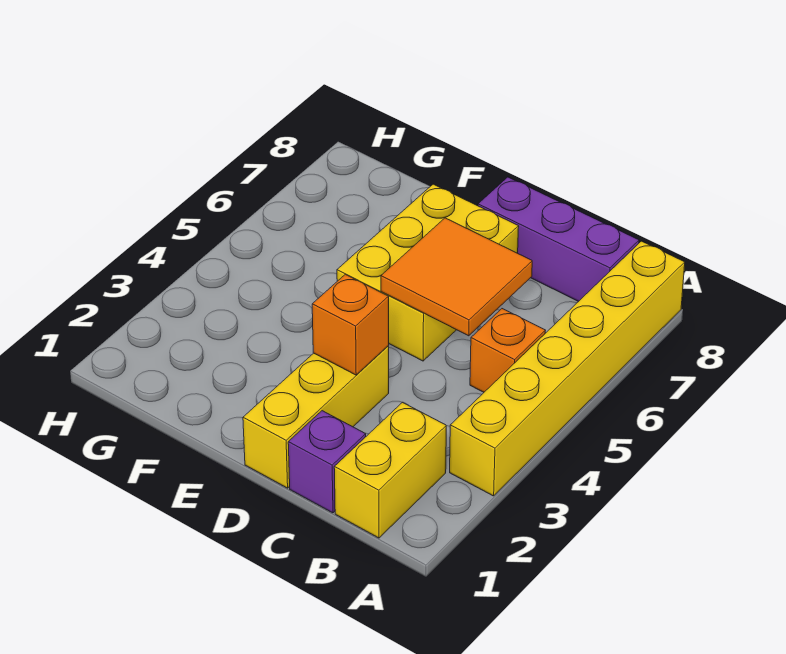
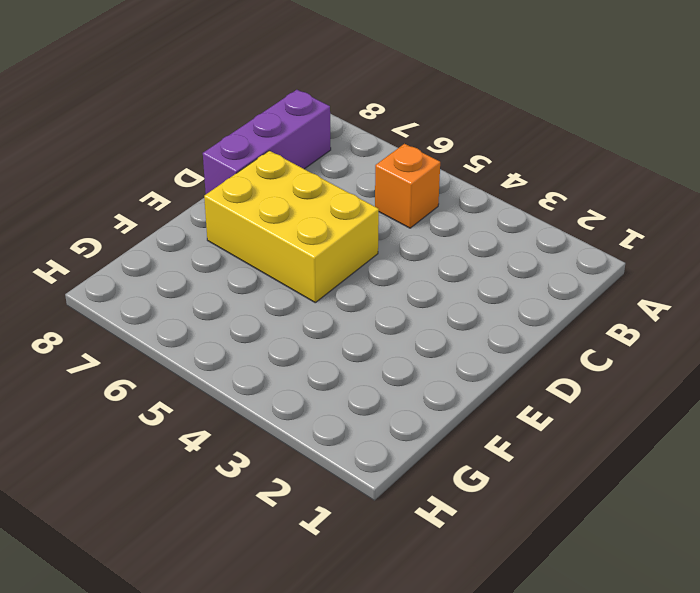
none -> yellow brick A3:A8 level 1
none -> yellow brick B1:B2 level 1

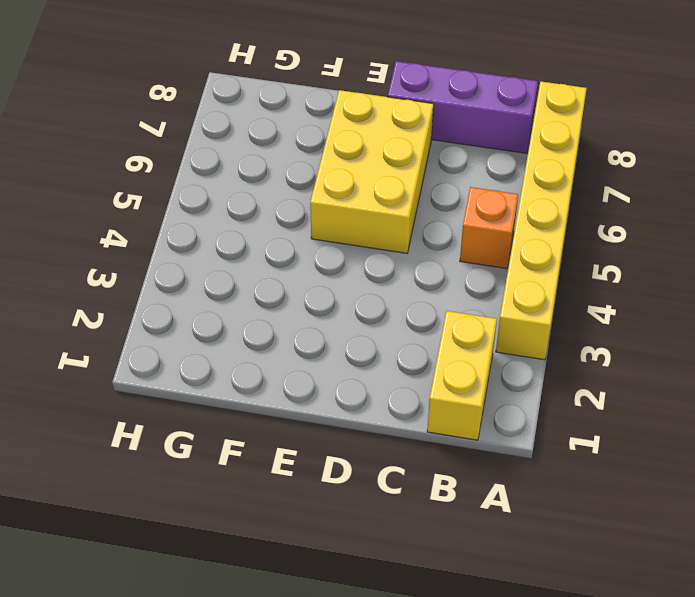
none -> purple brick C1 level 1
none -> yellow brick D1:D3 level 1

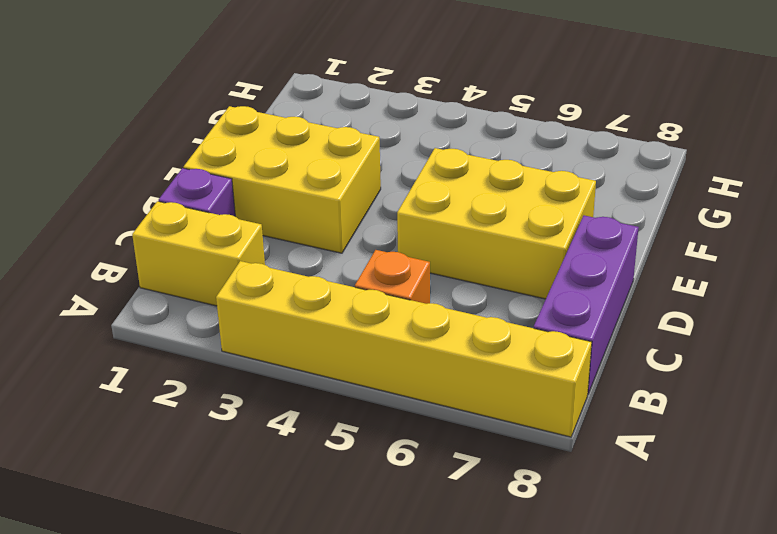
yellow brick D1:E3 level 1 -> yellow brick D1:D3 level 1
none -> orange tile C5:D6 level 2
none -> orange brick D3 level 2

